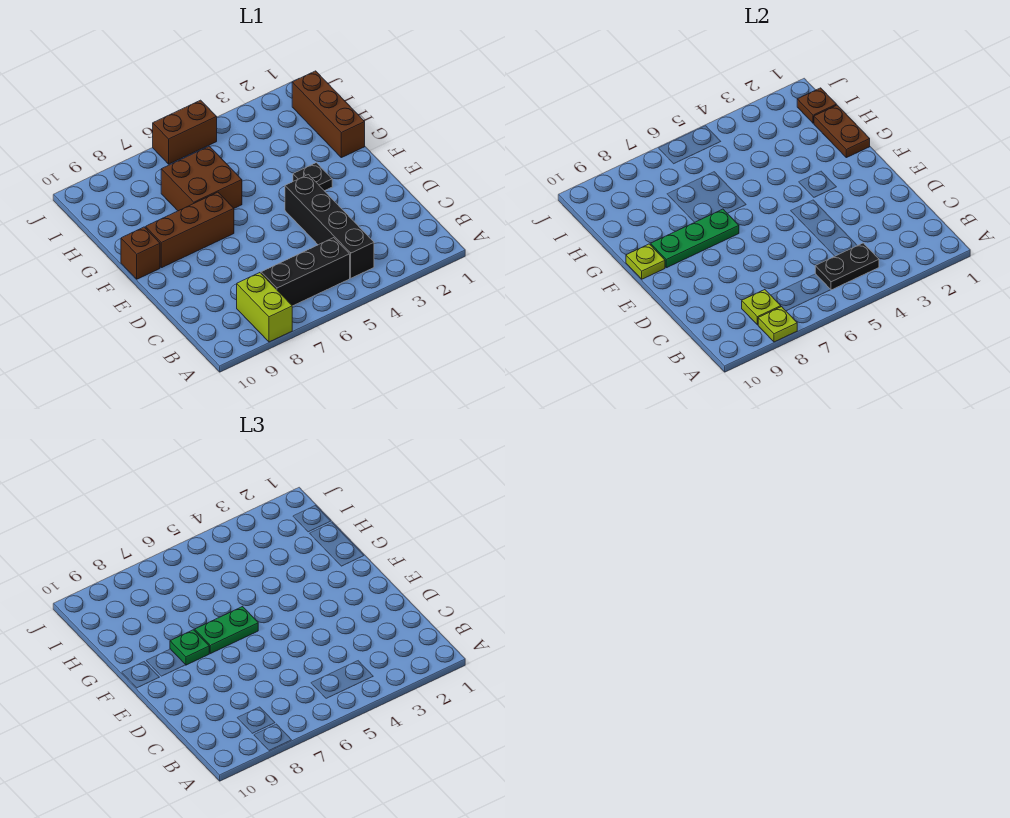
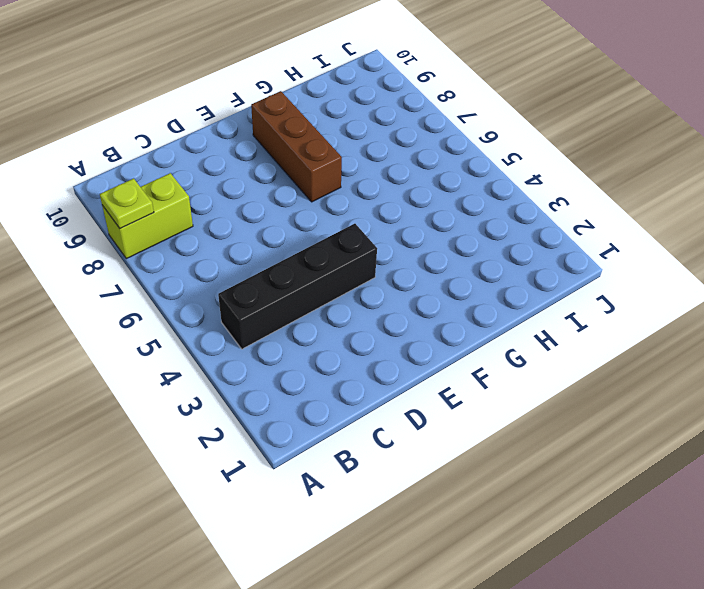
none -> black brick B5:B7 level 1
none -> black plate F3 level 1
none -> brown brick F10 level 1

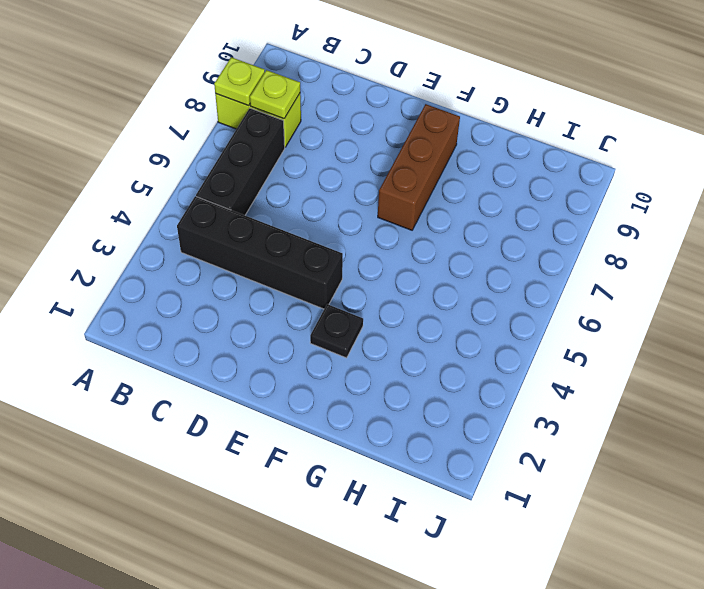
none -> brown brick F10 level 1
none -> brown brick G1:I1 level 1
none -> brown brick G6:H7 level 1

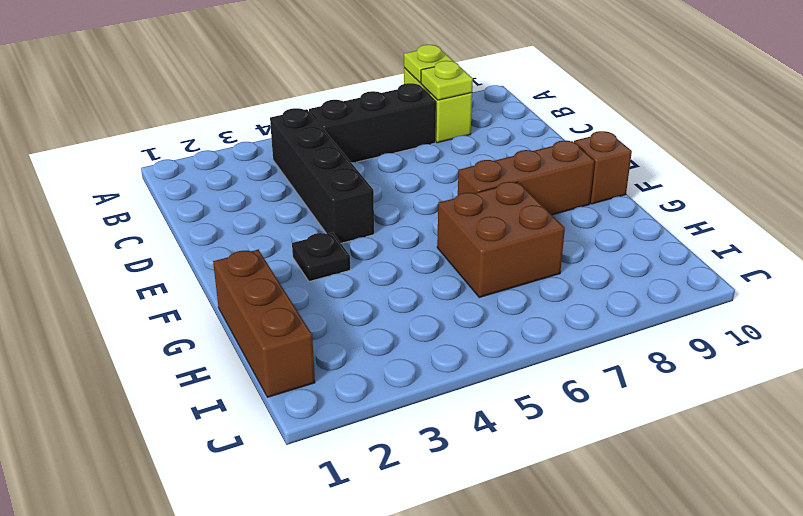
none -> brown brick J5:J6 level 1
none -> black plate B4:B5 level 2
none -> green plate F7:F9 level 2

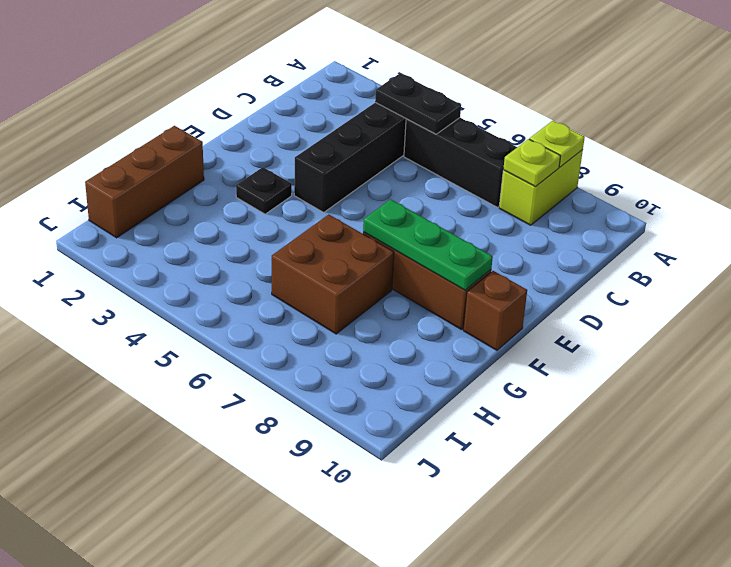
none -> brown brick J5:J6 level 1
none -> lime plate F10 level 2
none -> brown plate G1:H1 level 2

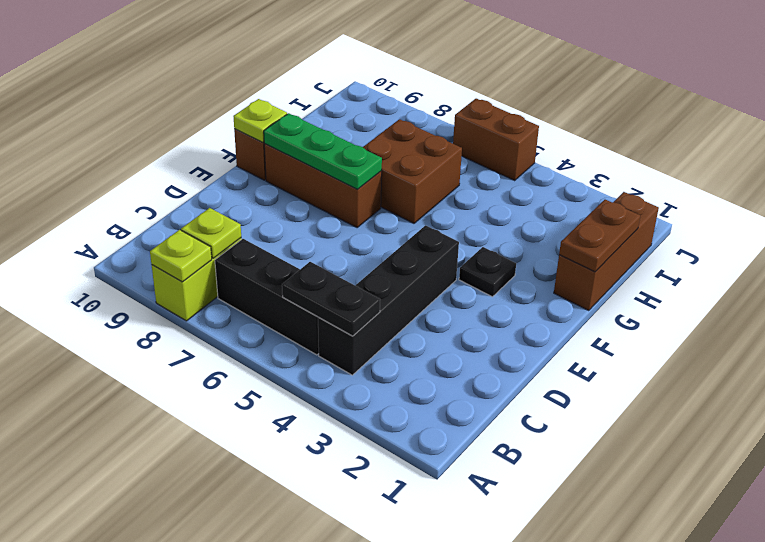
none -> brown plate I1 level 2
none -> green plate F6:F7 level 3
none -> green plate F8 level 3

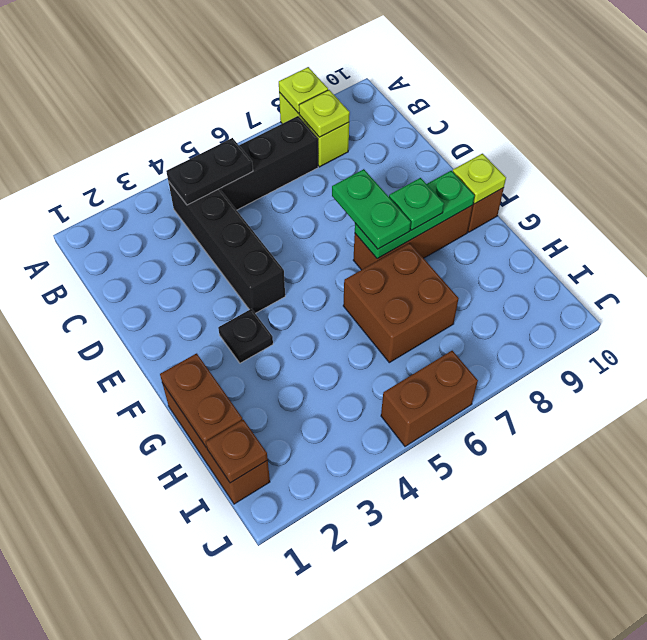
green plate E7:F7 level 3 -> green plate F6:F7 level 3

